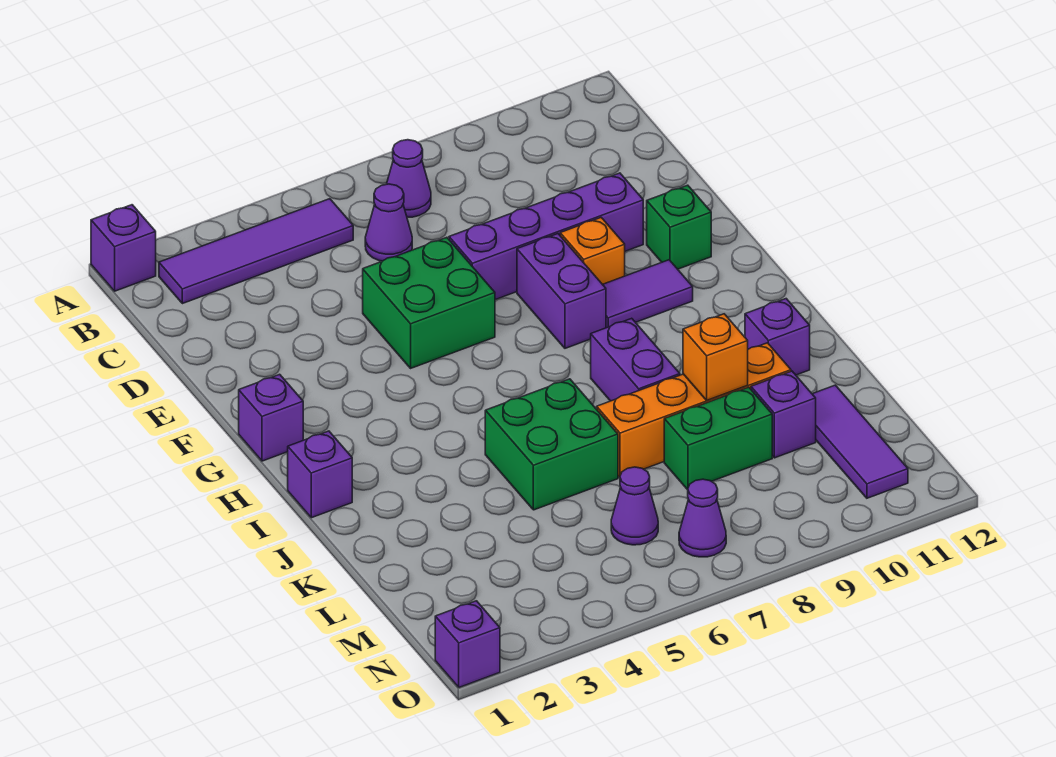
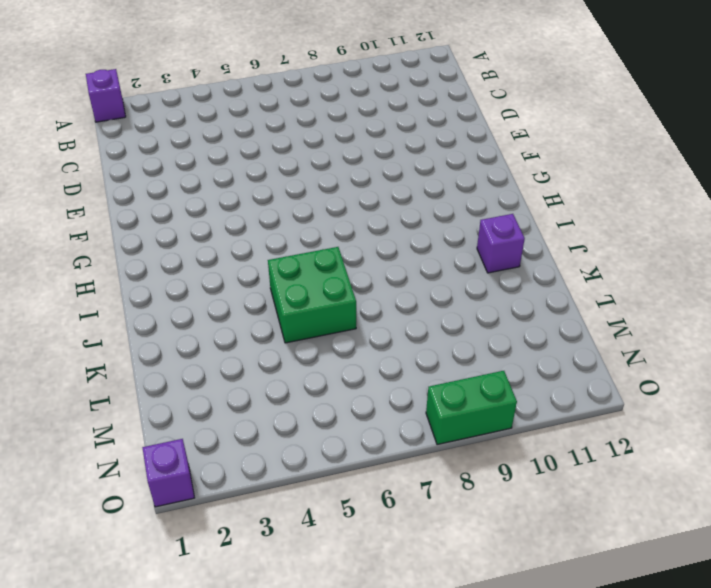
green brick O8:O9 level 1 -> green brick L8:L9 level 1
none -> purple tile B2:B5 level 1
none -> purple cone B7 level 1
none -> purple cone C6 level 1

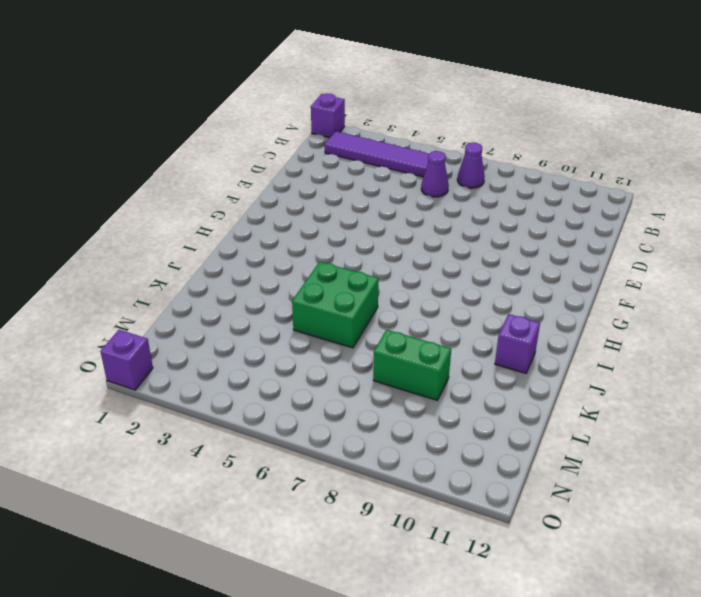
none -> green brick E5:F6 level 1
none -> purple brick E7:E10 level 1
none -> purple brick F8:G8 level 1

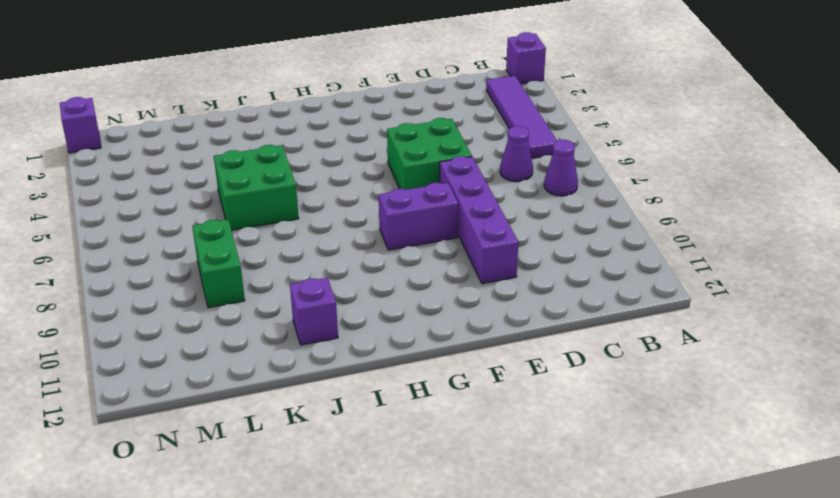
none -> orange brick F9 level 1
none -> green brick F11 level 1
none -> purple brick G1 level 1

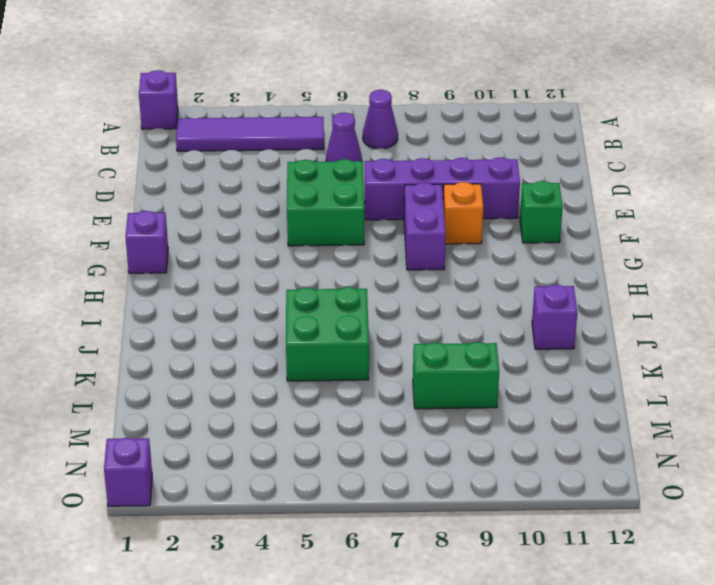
none -> purple tile G9:G10 level 1
none -> purple brick I1 level 1
none -> purple brick I8:J8 level 1

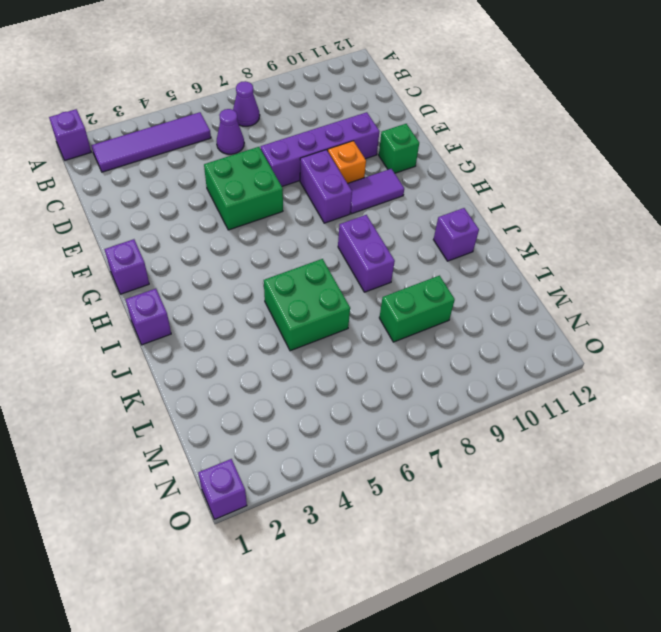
none -> orange brick K7:K10 level 1
none -> purple brick L10 level 1
none -> purple tile L11:N11 level 1

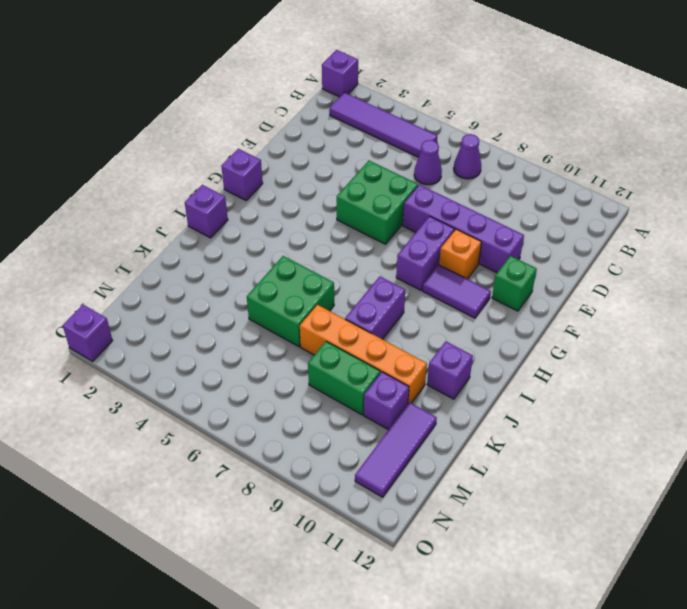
none -> purple cone M6 level 1
none -> purple cone N7 level 1
none -> orange brick K9 level 2

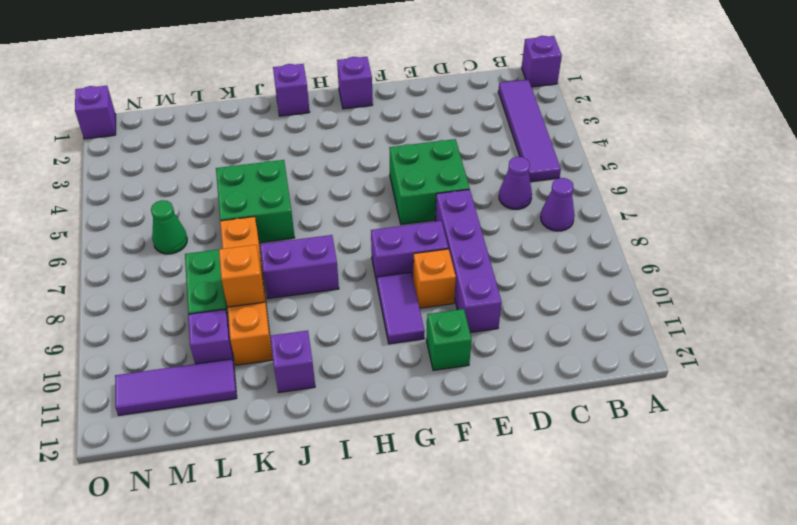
green cone M6 level 1 -> purple cone M6 level 1
none -> purple cone N7 level 1

